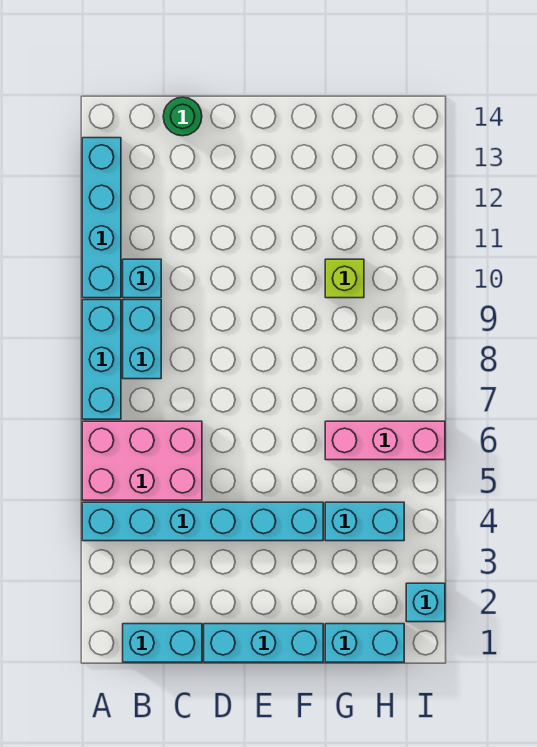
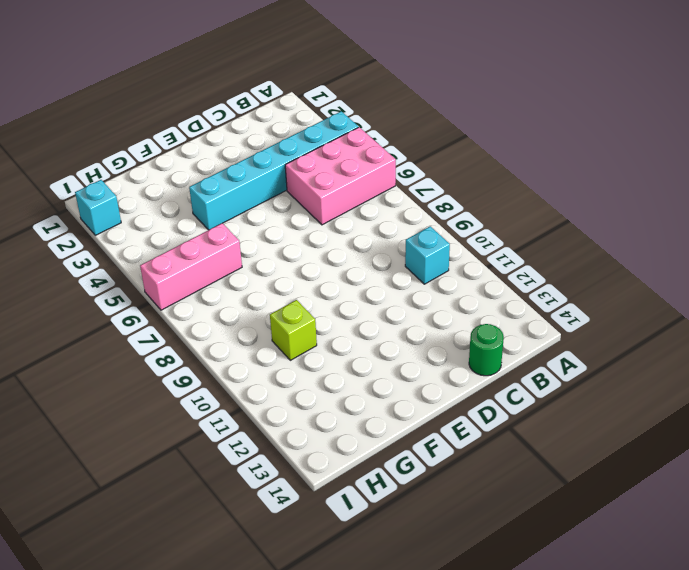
none -> cyan brick A7:A9 level 1
none -> cyan brick A10:A13 level 1
none -> cyan brick B1:C1 level 1

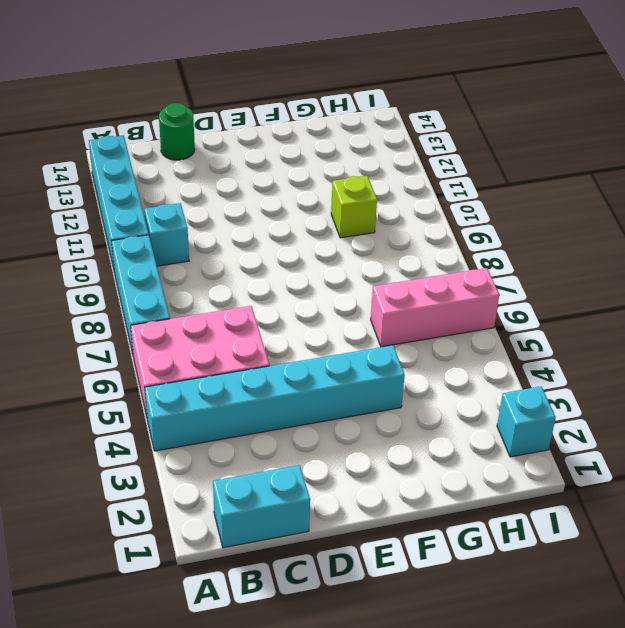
none -> cyan brick B8:B9 level 1
none -> cyan brick D1:F1 level 1
none -> cyan brick G1:H1 level 1

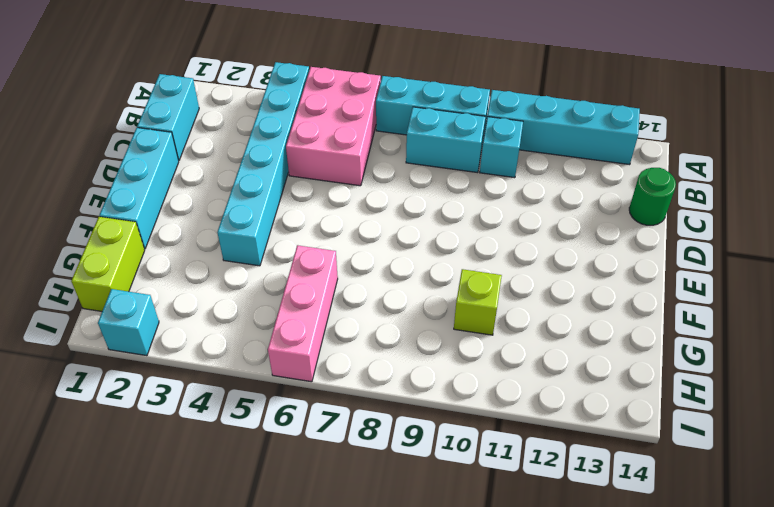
lime brick G1:H1 level 1 -> cyan brick G1:H1 level 1
none -> cyan brick G4:H4 level 1

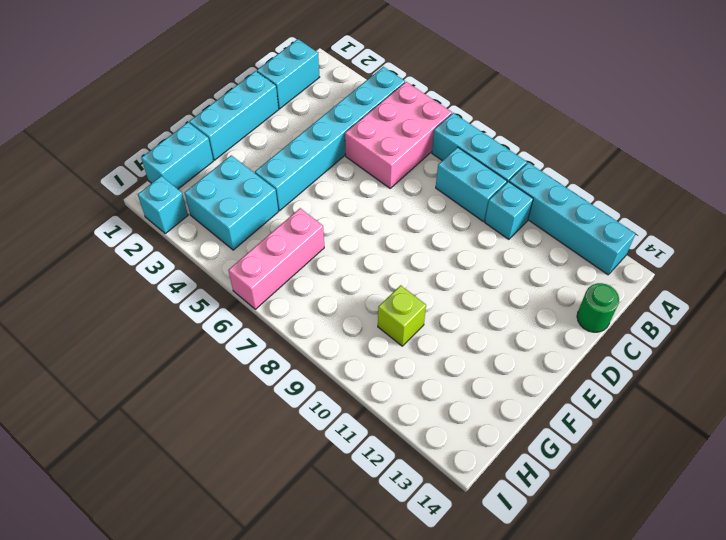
cyan brick G3:H4 level 1 -> cyan brick G4:H4 level 1

